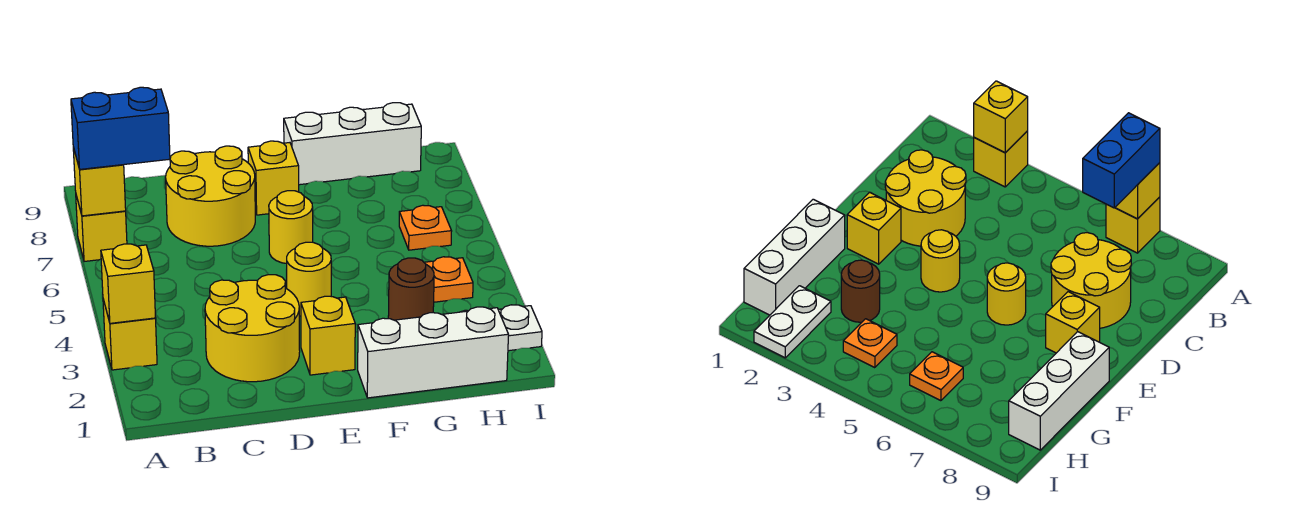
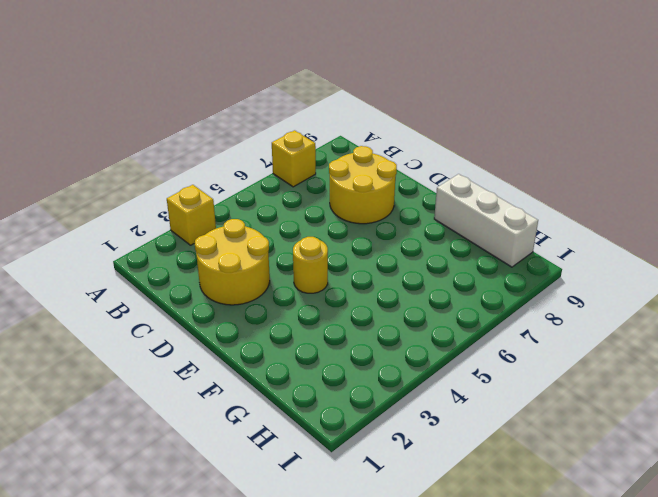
none -> yellow brick E2 level 1
none -> yellow round brick E6 level 1
none -> yellow brick E8 level 1

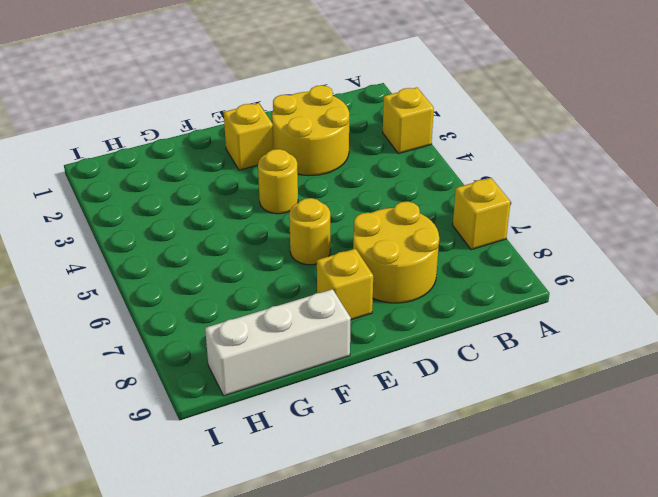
none -> white brick F1:H1 level 1
none -> brown round brick G3 level 1
none -> white plate H2:I2 level 1

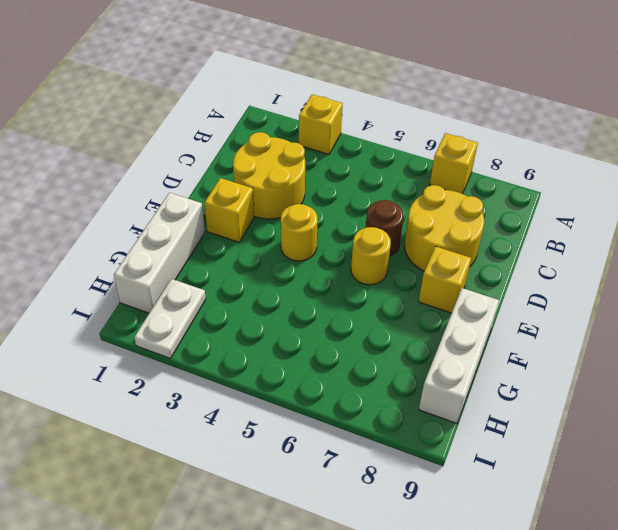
brown round brick D6 level 1 -> brown round brick G3 level 1
none -> orange plate H4 level 1
none -> orange plate H6 level 1
none -> yellow brick A3 level 2

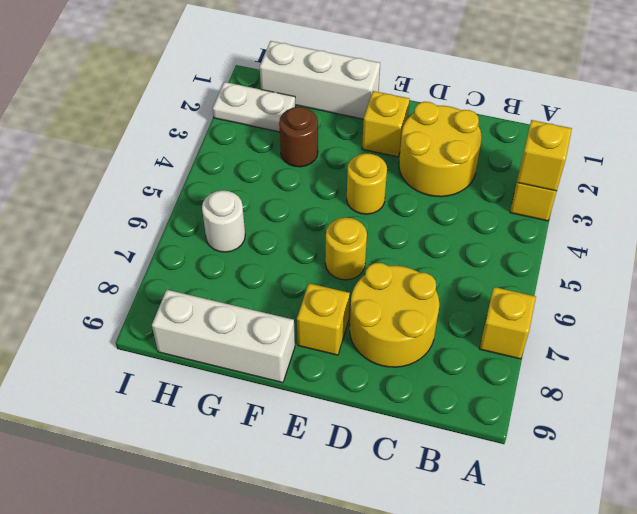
white round brick H6 level 1 -> orange plate H6 level 1
none -> orange plate H4 level 1
none -> yellow brick A7 level 2
none -> blue brick A7:B7 level 3

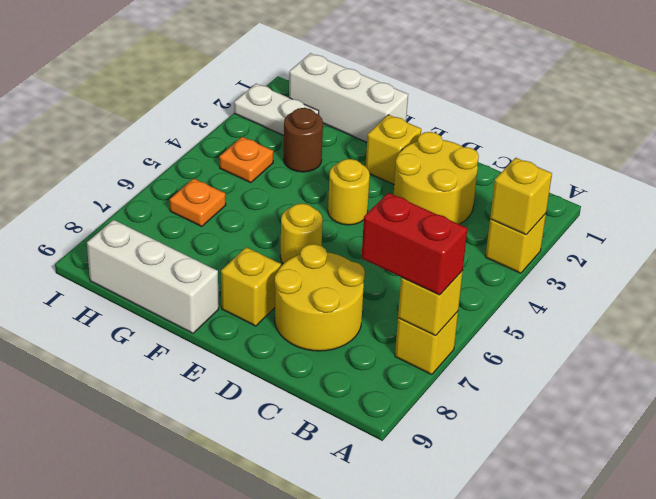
red brick A7:B7 level 3 -> blue brick A7:B7 level 3

